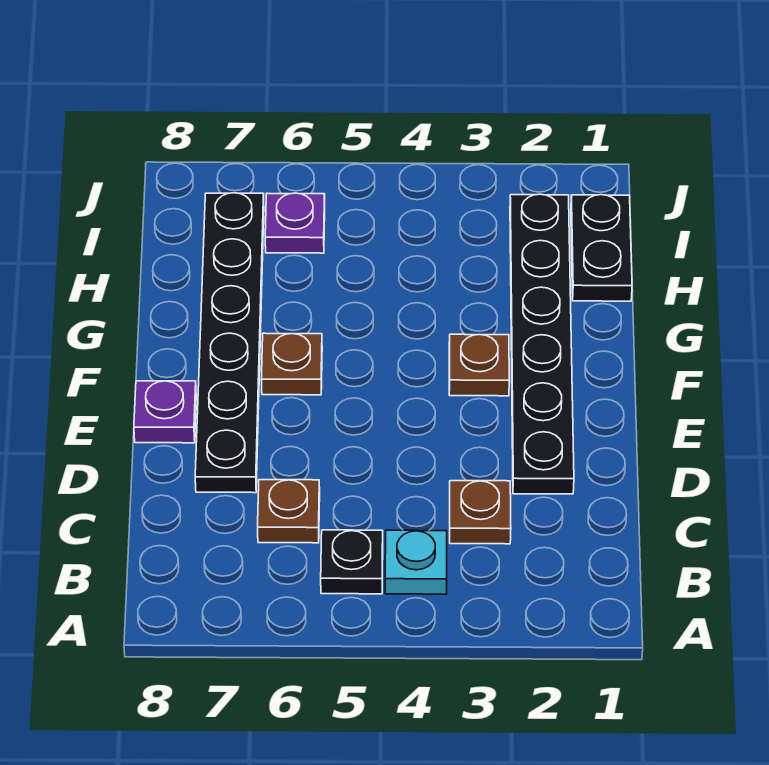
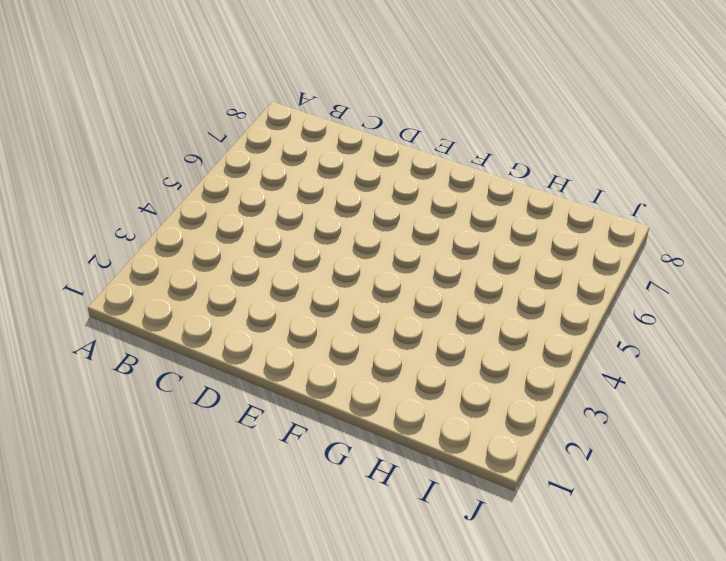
none -> cyan plate B4 level 1
none -> black plate B5 level 1

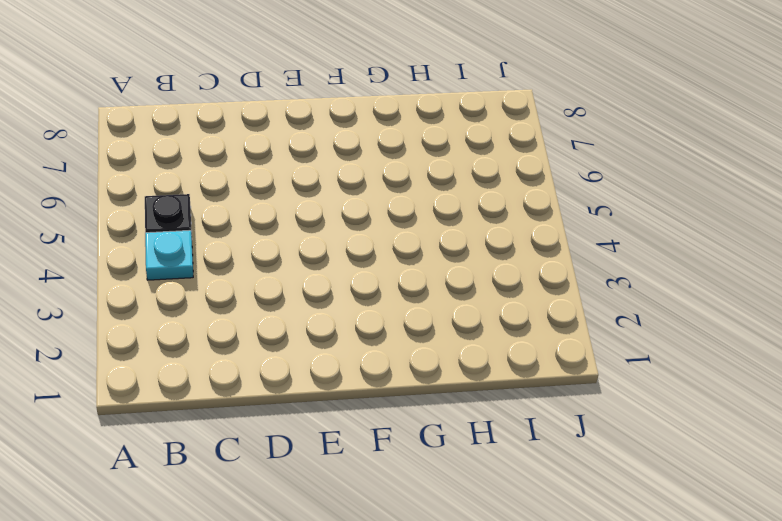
none -> brown plate C3 level 1
none -> brown plate C6 level 1

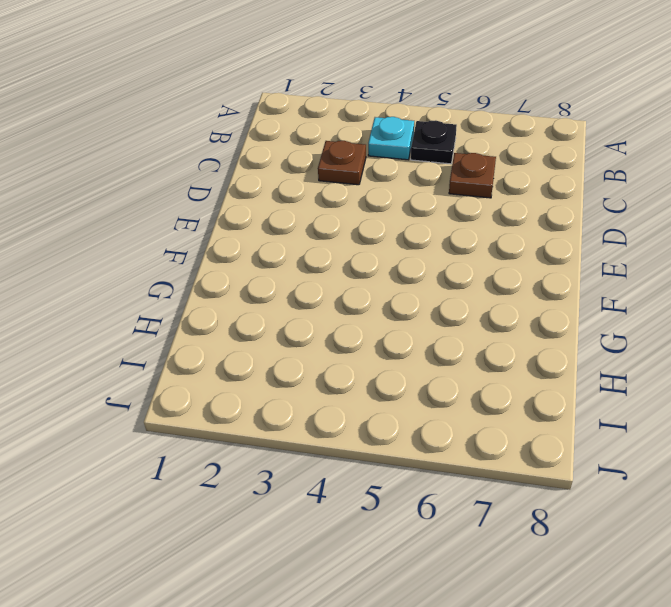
none -> black plate D2:I2 level 1
none -> black plate D7:I7 level 1

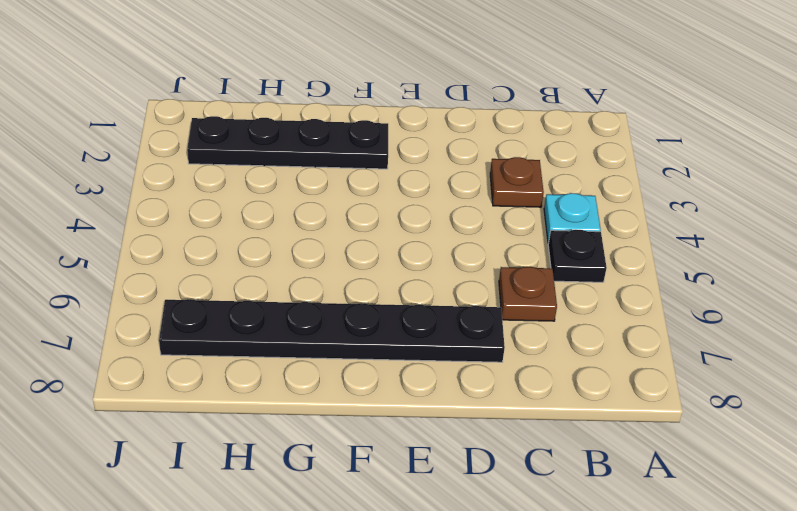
black plate F2:I2 level 1 -> black plate D2:I2 level 1
none -> purple plate E8 level 1
none -> brown plate F3 level 1

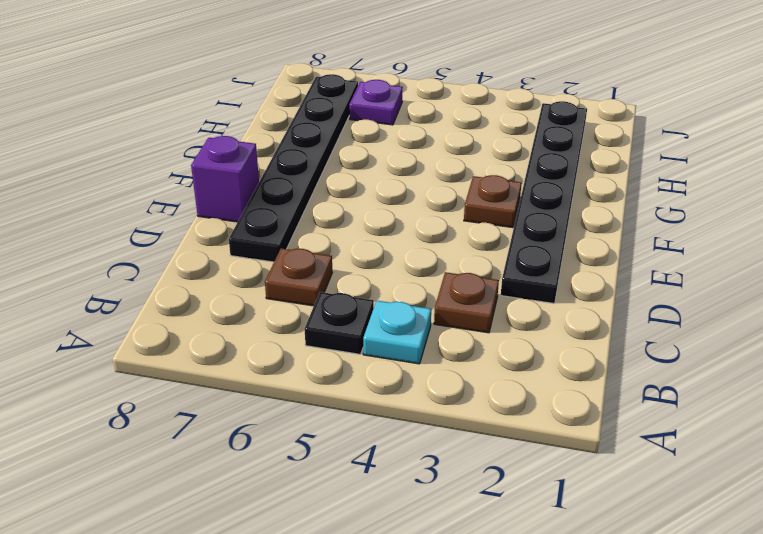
purple brick E8 level 1 -> purple plate E8 level 1
none -> brown plate F6 level 1
none -> black plate H1:I1 level 1

